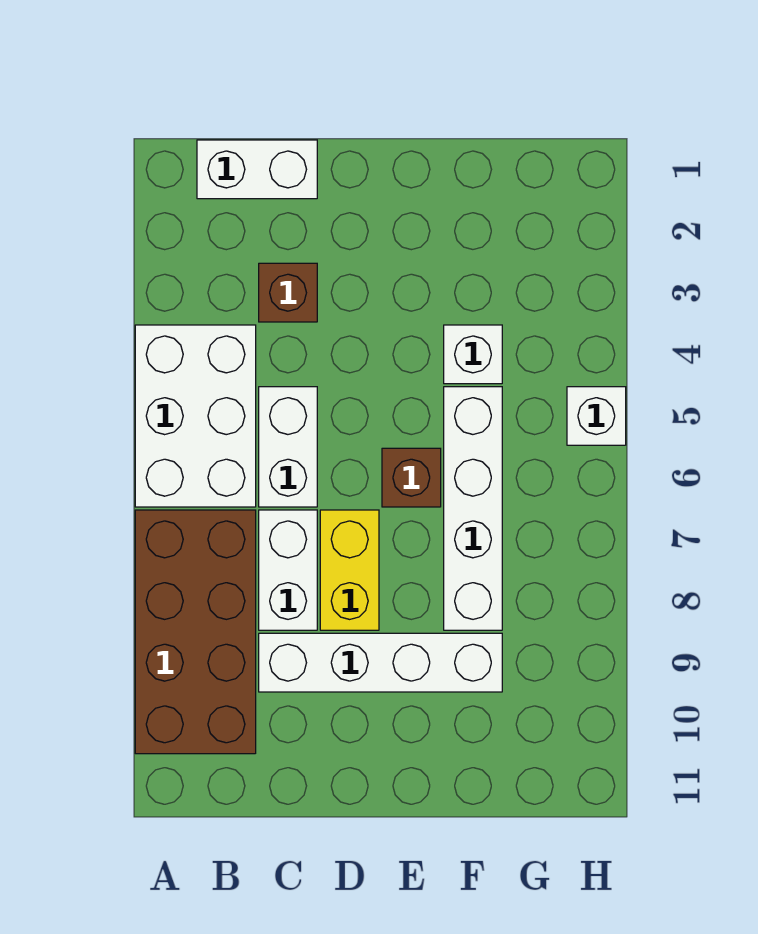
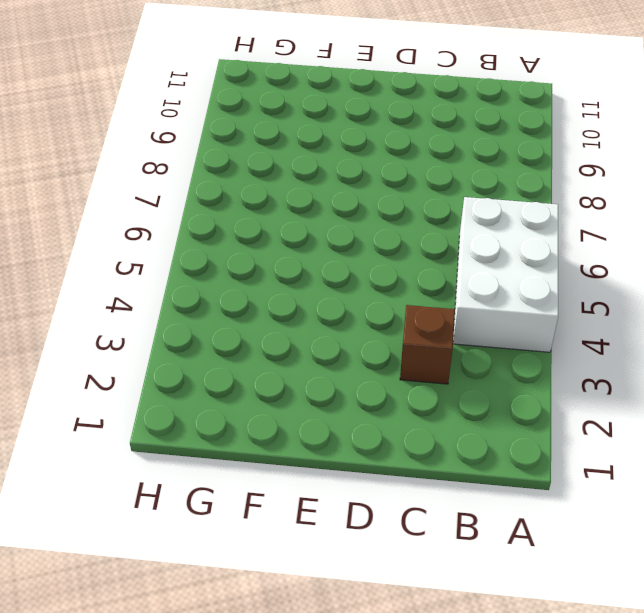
none -> brown brick A7:B10 level 1
none -> white brick B1:C1 level 1
none -> white brick C5:C6 level 1

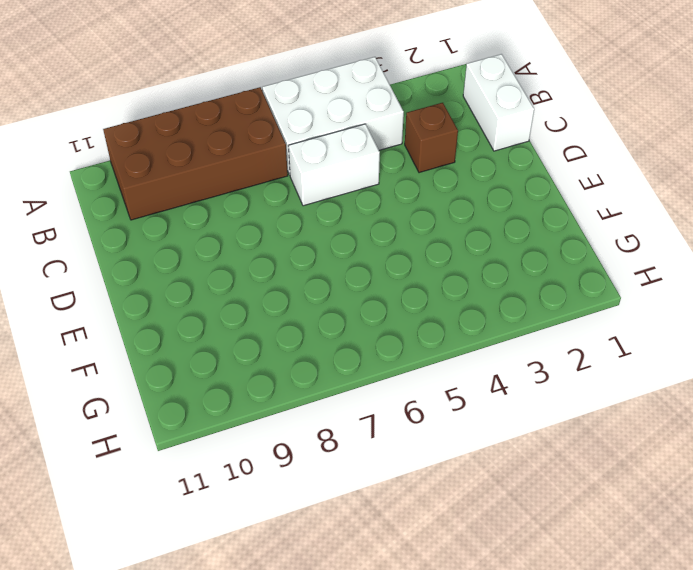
none -> white brick C7:C8 level 1
none -> white brick C9:F9 level 1
none -> yellow brick D7:D8 level 1

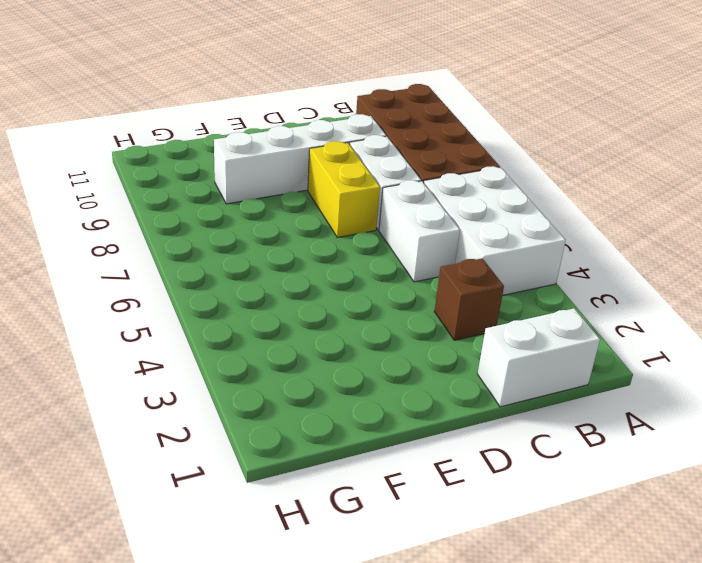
none -> brown brick E6 level 1
none -> white brick F4 level 1
none -> white brick F5:F8 level 1

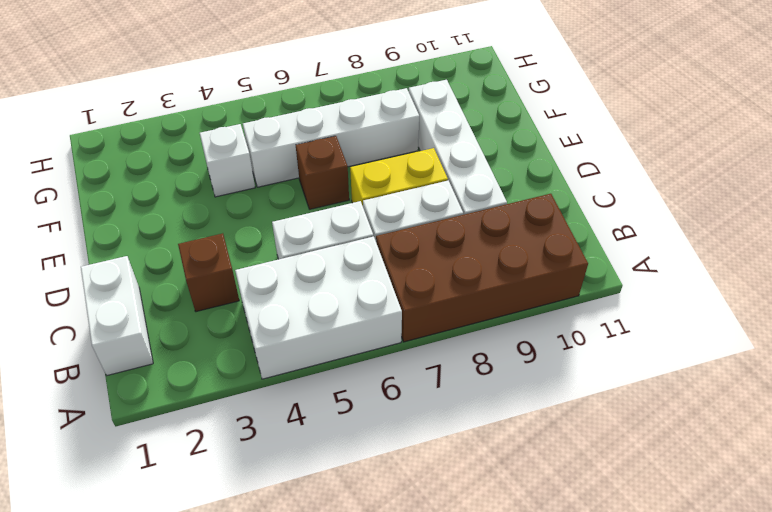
none -> white brick H5 level 1

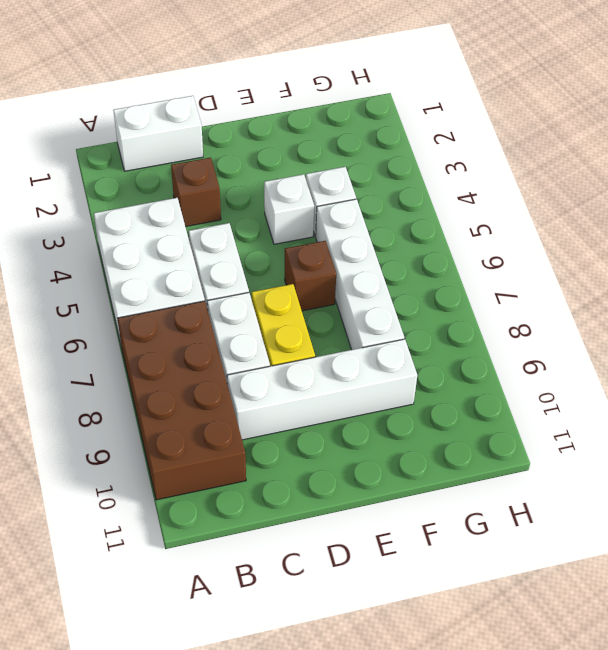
white brick E4 level 1 -> white brick H5 level 1

